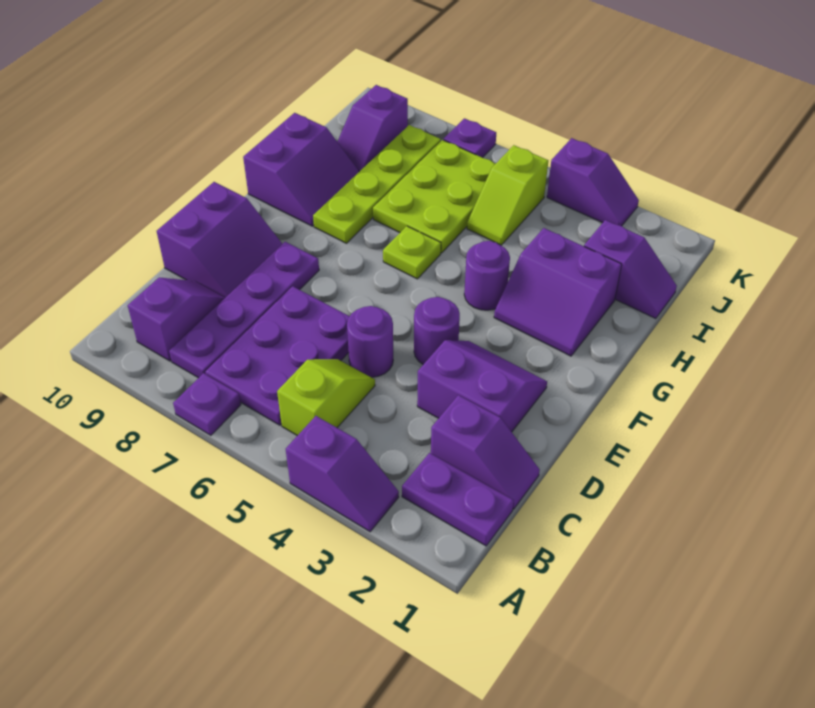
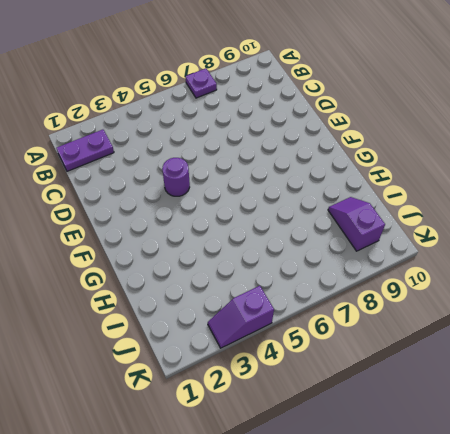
none -> purple slope A3:A4 level 1 top 4
none -> lime slope B5:C5 level 1 top B
none -> purple plate B6:D7 level 1

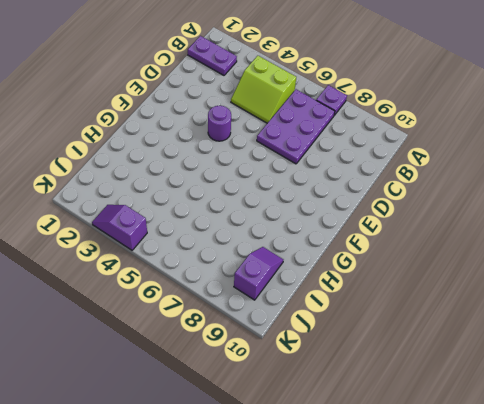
lime slope B4:C5 level 1 top B -> lime slope B5:C5 level 1 top B
none -> purple slope A3:A4 level 1 top 4
none -> purple plate B8:E8 level 1
none -> purple slope B9:C9 level 1 top B

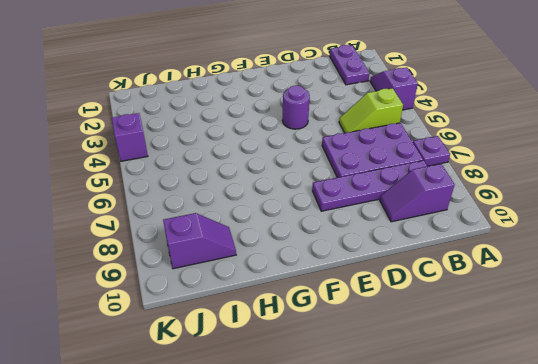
none -> purple slope C1:C2 level 1 top 2
none -> purple slope D2:E3 level 1 top D
none -> purple round brick D5 level 1

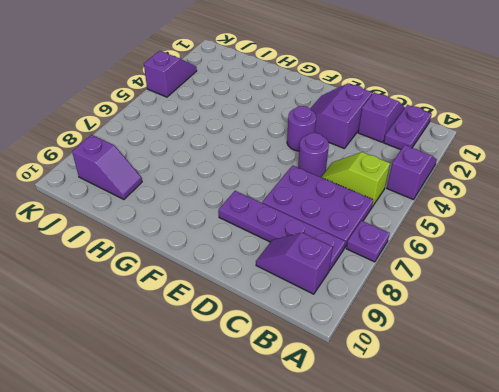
none -> purple slope D9:E10 level 1 top 10
none -> purple slope G2:H3 level 1 top H
none -> purple round brick G4 level 1

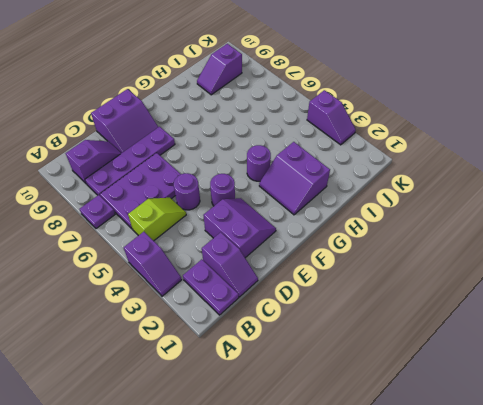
none -> lime plate G6 level 1
none -> lime plate G8:J8 level 1
none -> purple slope G9:H10 level 1 top 10

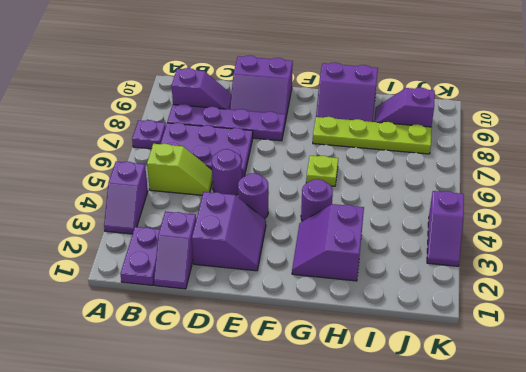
none -> lime plate H6:J7 level 1
none -> purple slope I1:I2 level 1 top 2
none -> lime slope I5:J5 level 1 top J

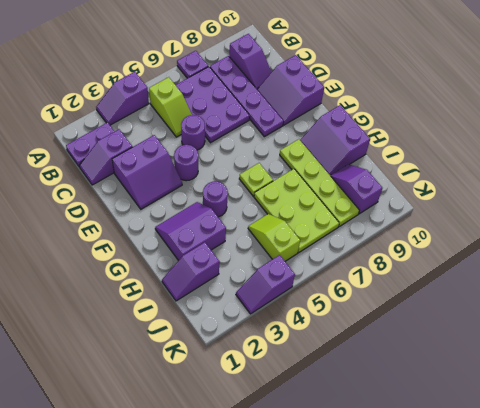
none -> purple plate K7 level 1

